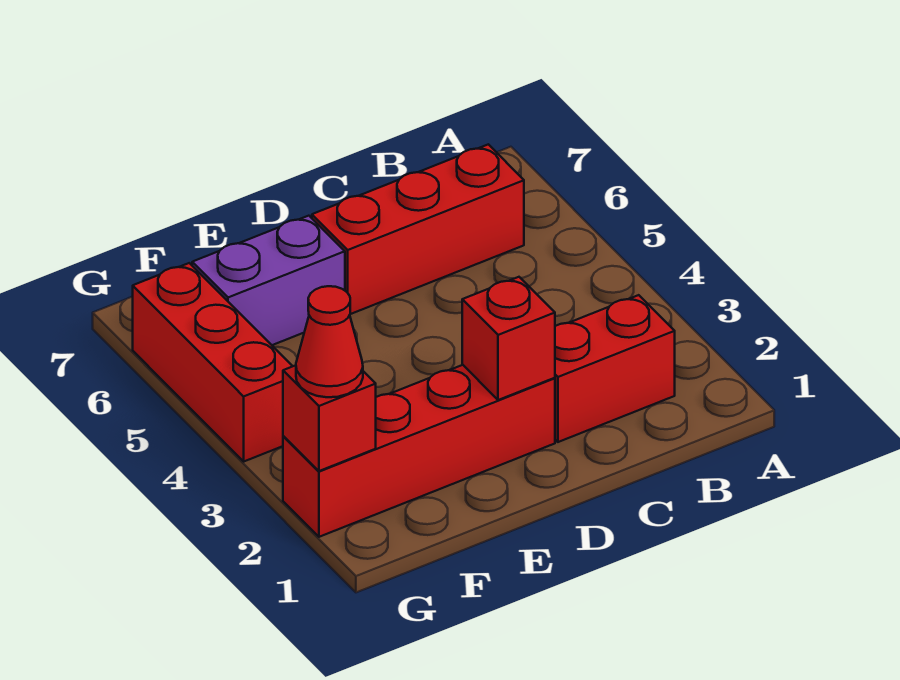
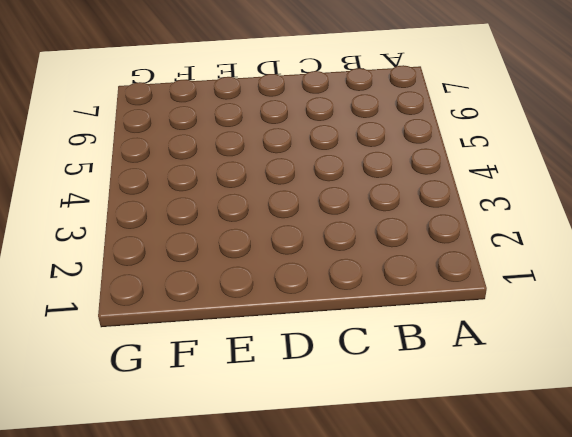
none -> red brick B2:C2 level 1
none -> red brick B6:D6 level 1

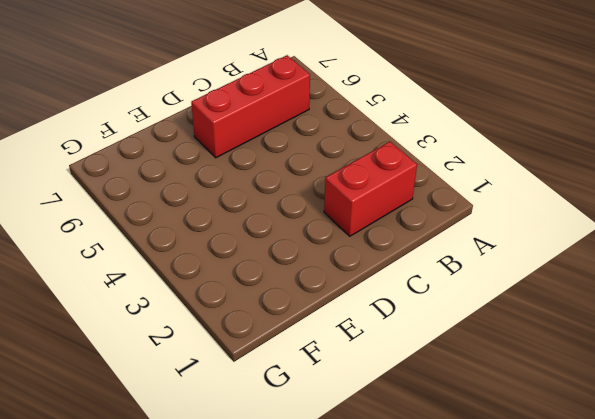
none -> red brick D2:G2 level 1
none -> purple brick E6:F6 level 1

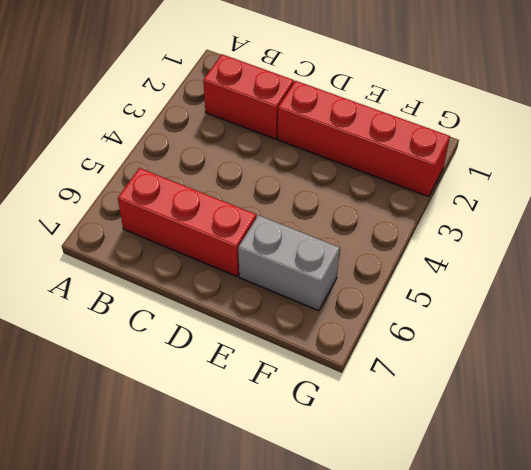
grey brick E6:F6 level 1 -> purple brick E6:F6 level 1
none -> red brick G4:G6 level 1
none -> red brick D2 level 2

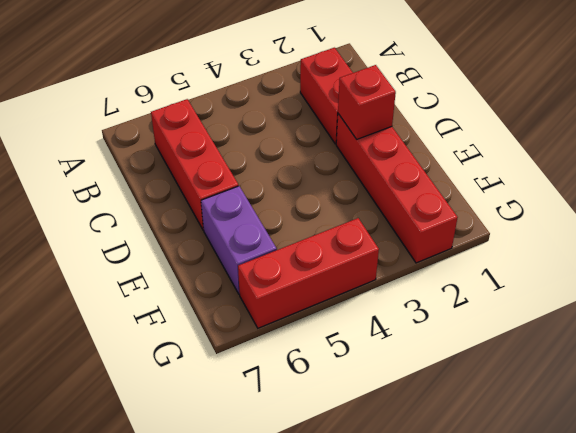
none -> red brick G2 level 2
none -> red cone G2 level 3

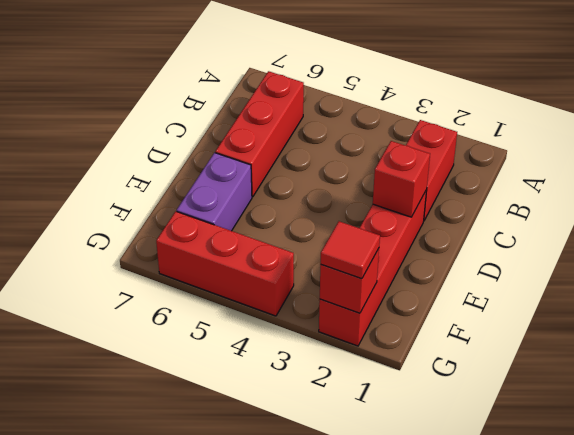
red tile G2 level 3 -> red cone G2 level 3

